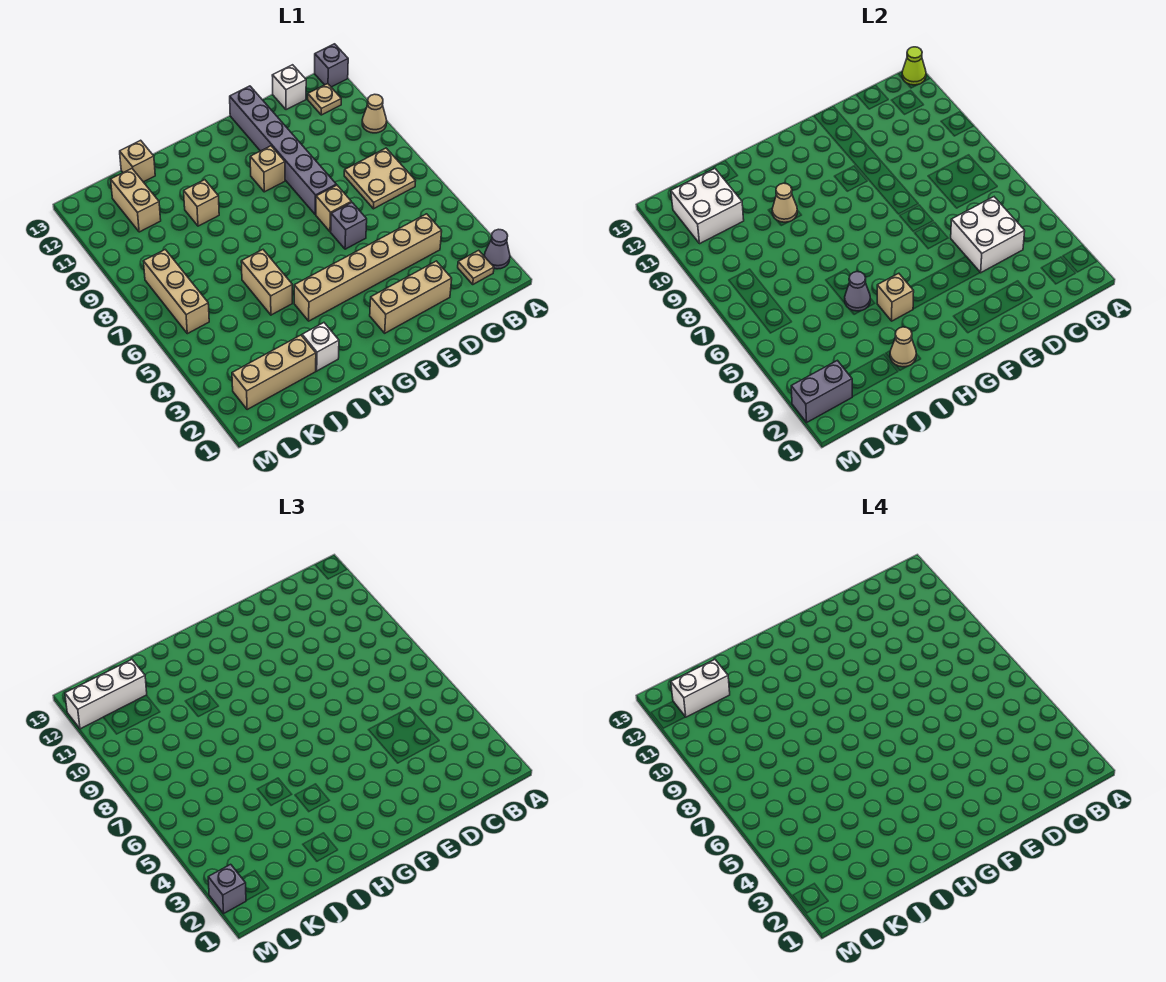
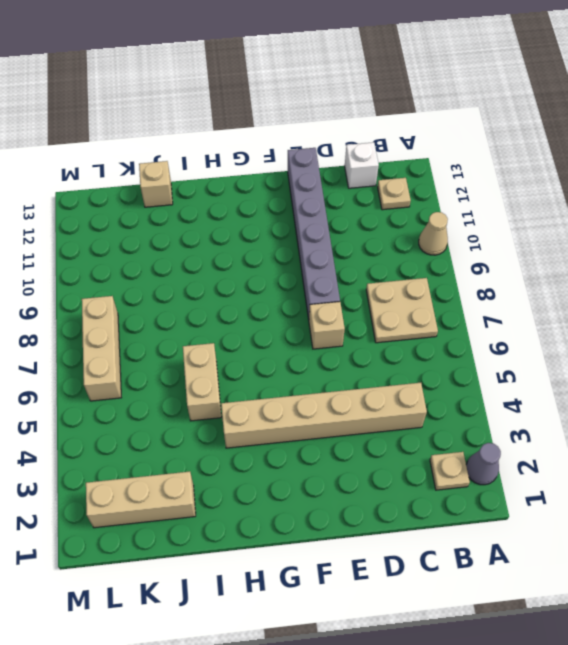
none -> grey brick A13 level 1
none -> tan brick D2:F2 level 1
none -> grey brick E6 level 1
none -> tan brick F10 level 1

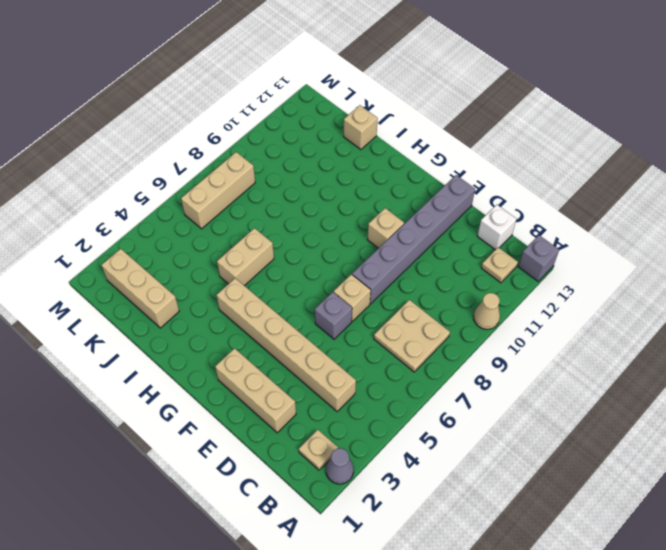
none -> white brick I2 level 1
none -> tan brick I10 level 1
none -> tan brick K11:K12 level 1
none -> lime cone A13 level 2

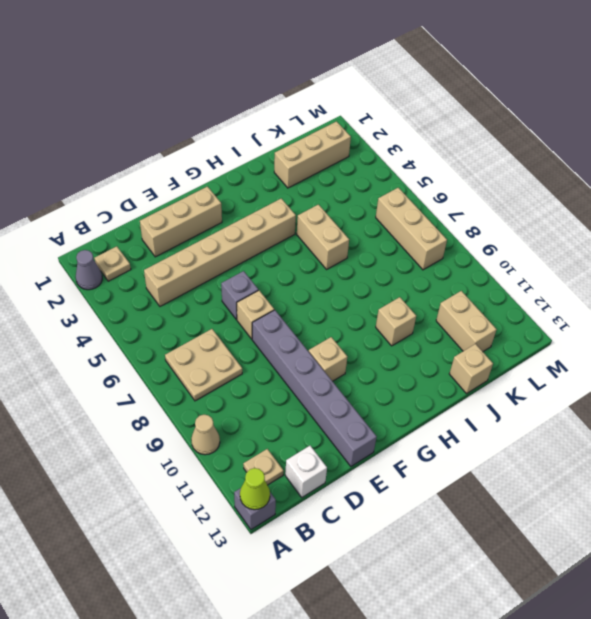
none -> white brick I2 level 1
none -> white brick C4:D5 level 2
none -> tan brick H4 level 2
none -> tan cone I2 level 2

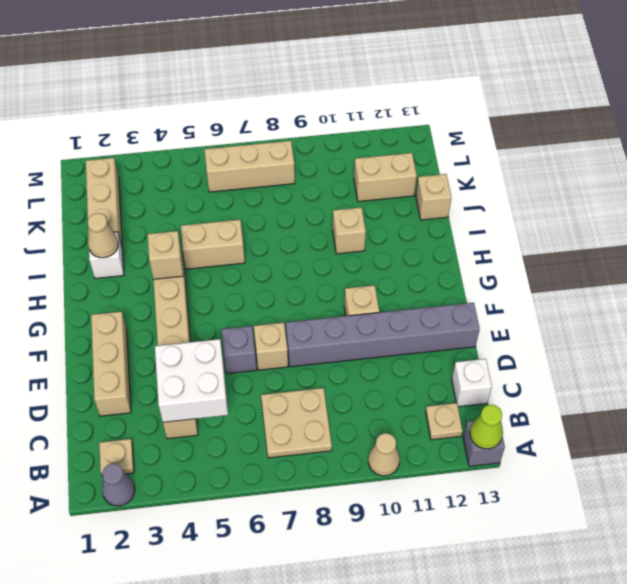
none -> grey cone I5 level 2
none -> tan cone I10 level 2
none -> white brick K11:L12 level 2
none -> grey brick L2:M2 level 2

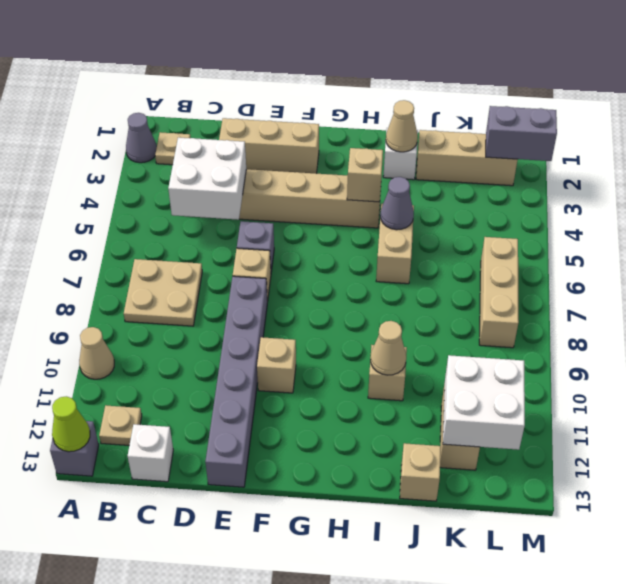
none -> white brick K12:M12 level 3
none -> grey brick M2 level 3
none -> white brick K12:L12 level 4

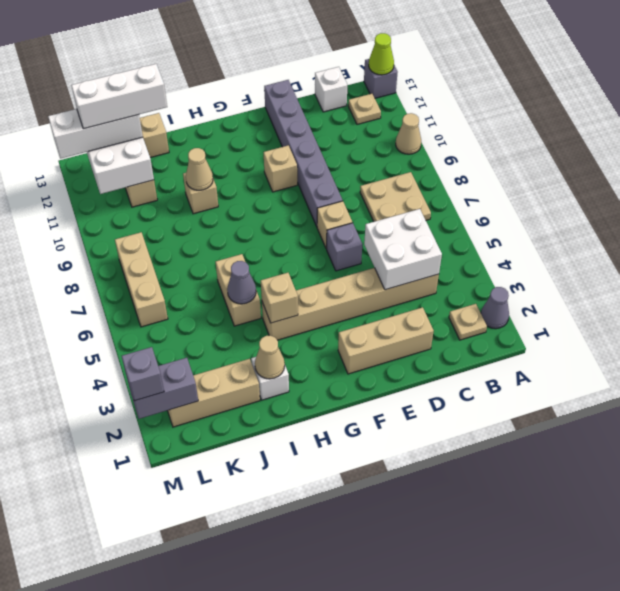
white brick J12:L12 level 4 -> white brick K12:L12 level 4

